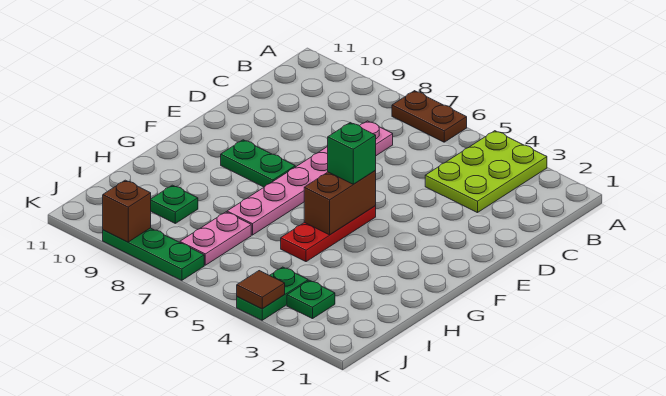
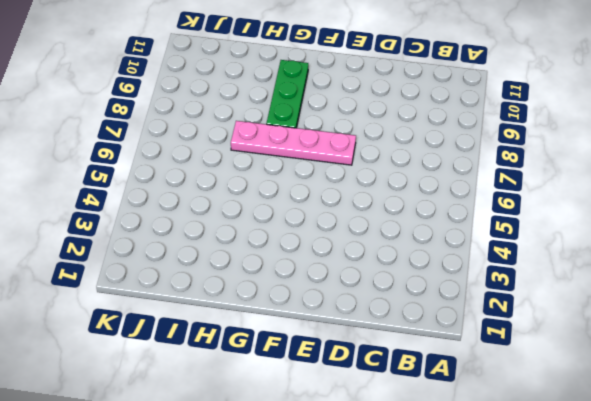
pink plate E7:H7 level 1 -> pink plate C7:H7 level 1
green plate G8:G10 level 1 -> green plate K7:K9 level 1
none -> lime plate A3:C4 level 1
none -> brown plate A6:A7 level 1
none -> red plate F5:H5 level 1

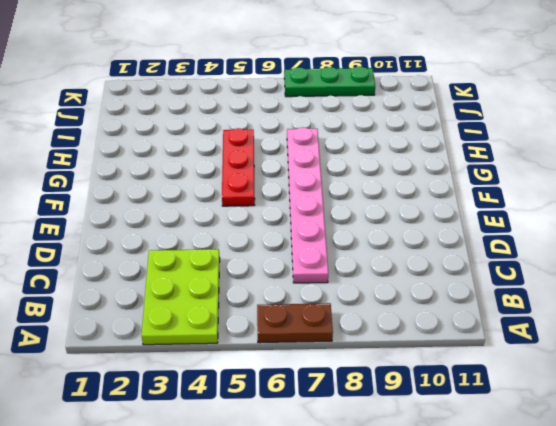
none -> green plate F8:F9 level 1
none -> pink plate I7:J7 level 1
none -> green plate I9 level 1

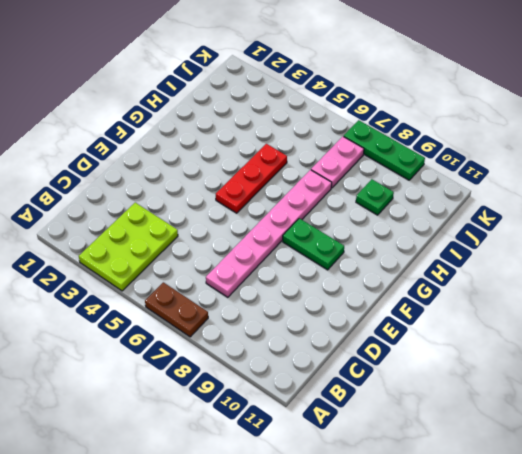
none -> green plate J3 level 1
none -> green plate J4:K4 level 1
none -> brown brick F5:G5 level 2

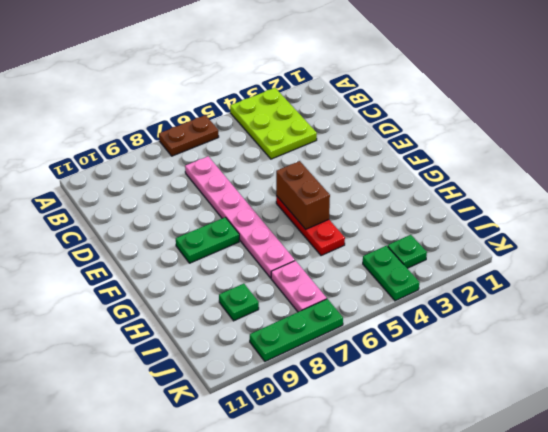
none -> brown tile K4 level 2
none -> brown brick K9 level 2
none -> green brick F5 level 3

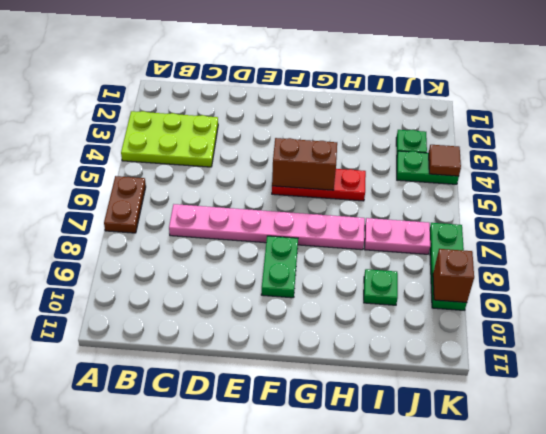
none -> green brick F5 level 3

